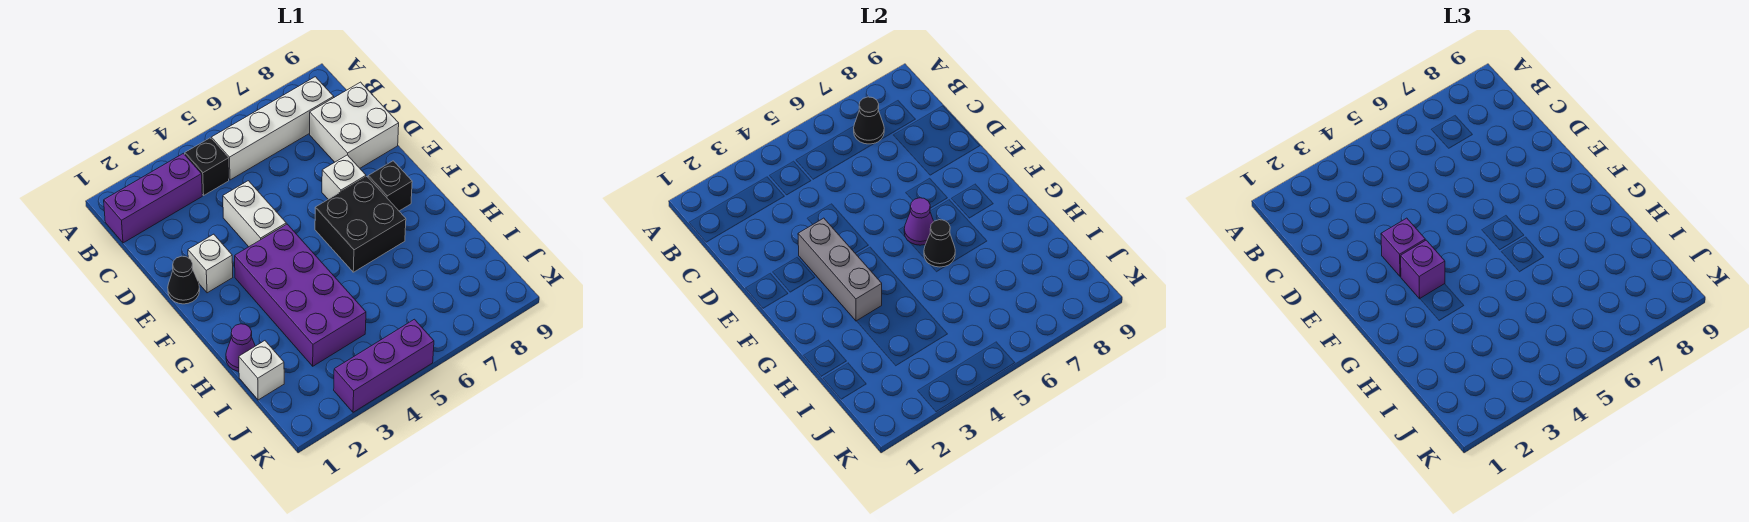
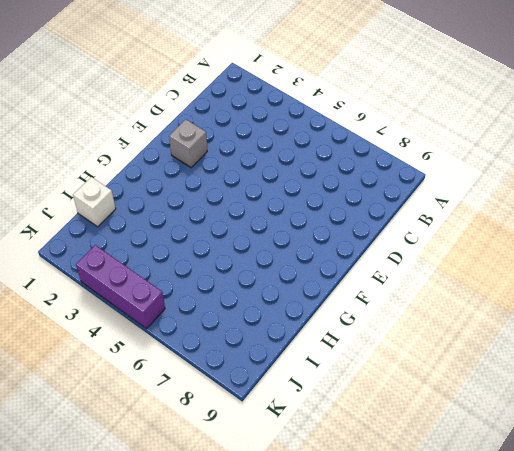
grey brick E2 level 1 -> white brick E2 level 1
none -> purple brick B1:B3 level 1
none -> black brick B4 level 1
none -> white brick B5:B8 level 1

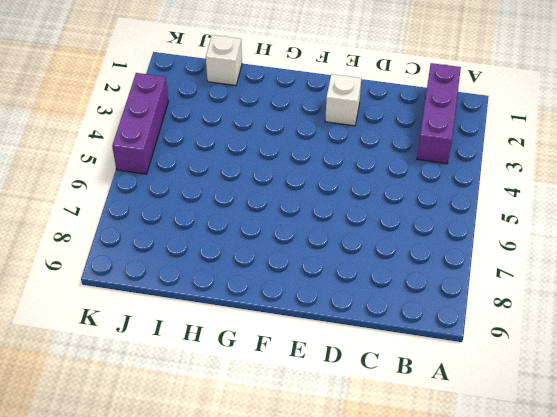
none -> black brick B4 level 1
none -> white brick B5:B8 level 1
none -> white brick C8:D9 level 1

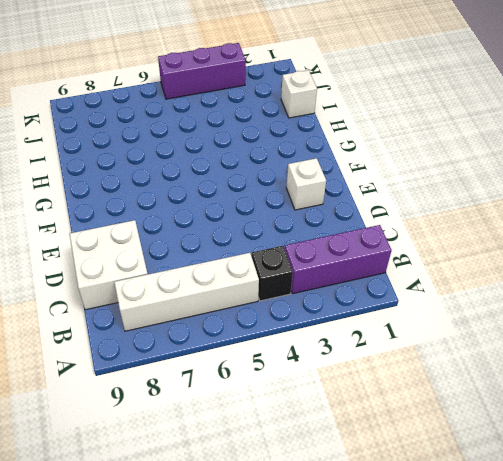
none -> white brick D4:E4 level 1
none -> black cone E1 level 1
none -> white brick E7 level 1

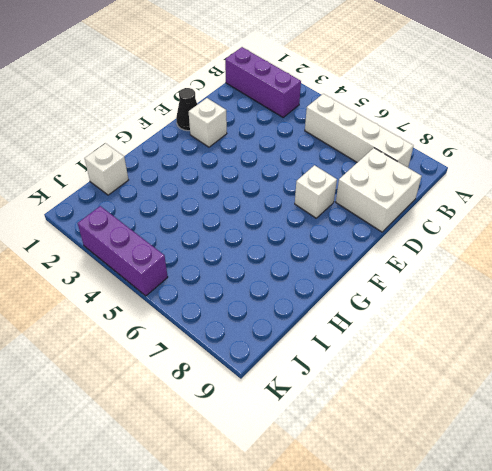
none -> black brick B4 level 1
none -> white brick D4:E4 level 1
none -> purple brick F3:I4 level 1

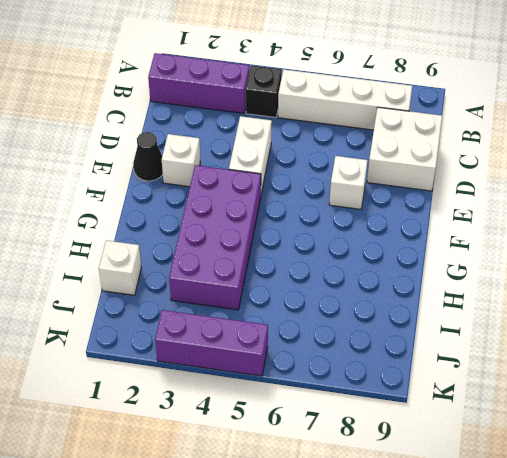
none -> black brick F6:G7 level 1
none -> black brick F8 level 1
none -> purple cone H1 level 1

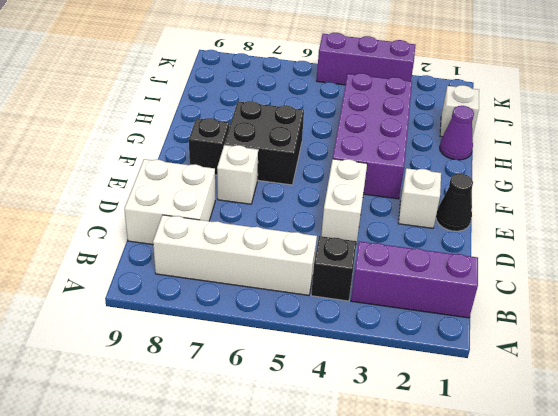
none -> black cone B7 level 2
none -> grey brick E3:G3 level 2
none -> purple cone F6 level 2

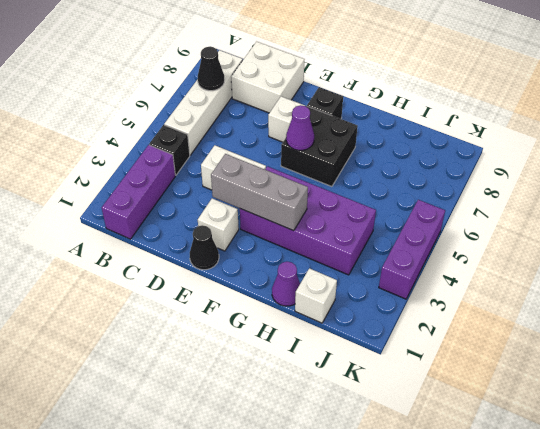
none -> black cone G6 level 2
none -> purple brick E3 level 3
none -> purple brick F3 level 3

